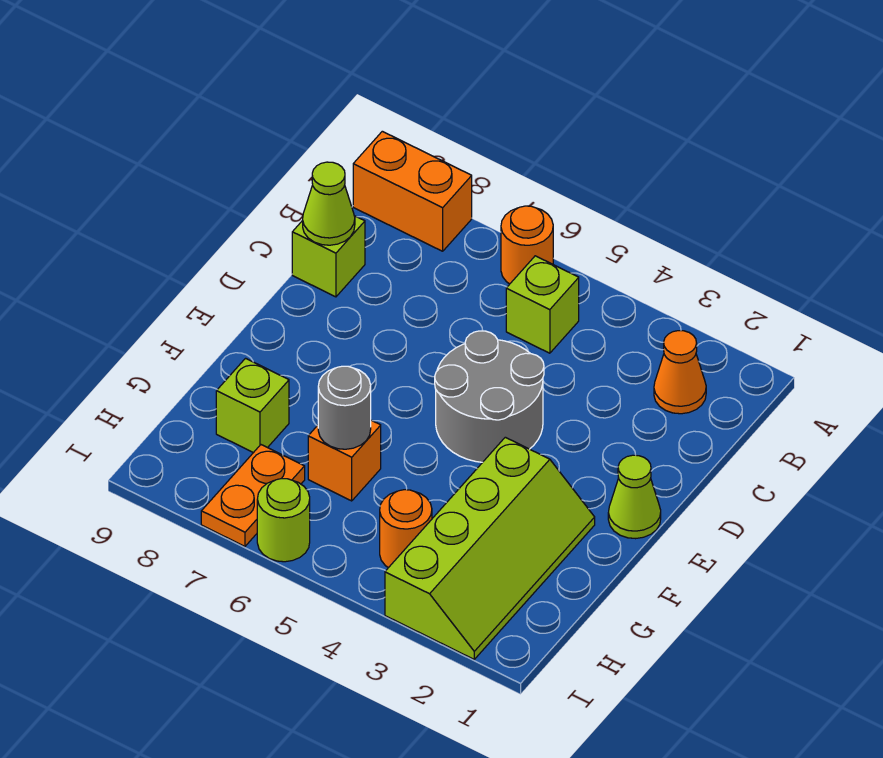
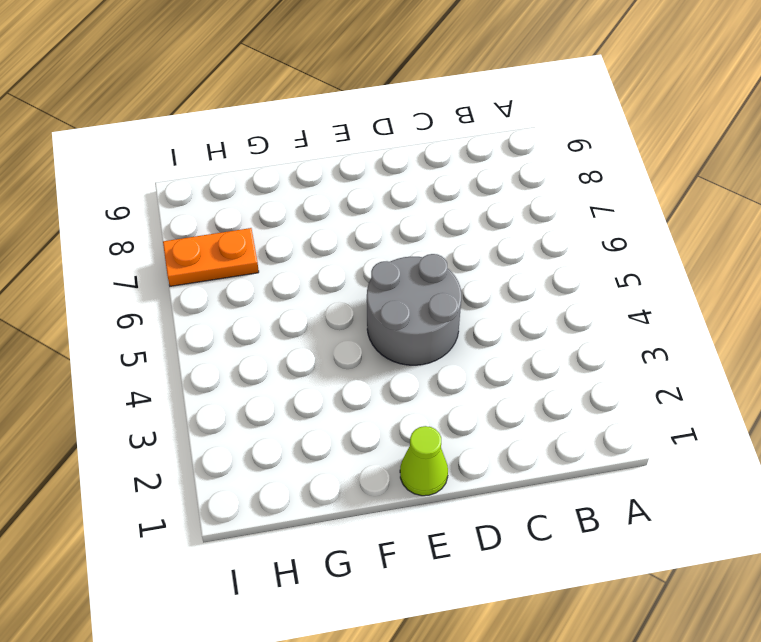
none -> orange round brick A6 level 1
none -> orange brick A8:A9 level 1
none -> orange cone B2 level 1

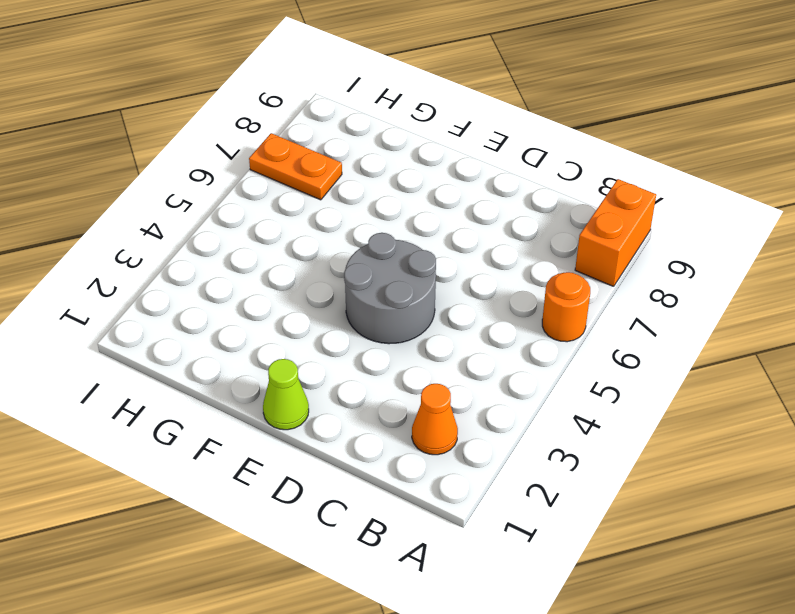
none -> lime brick B5 level 1
none -> lime brick C9 level 1
none -> lime slope F2:I3 level 1 top 3

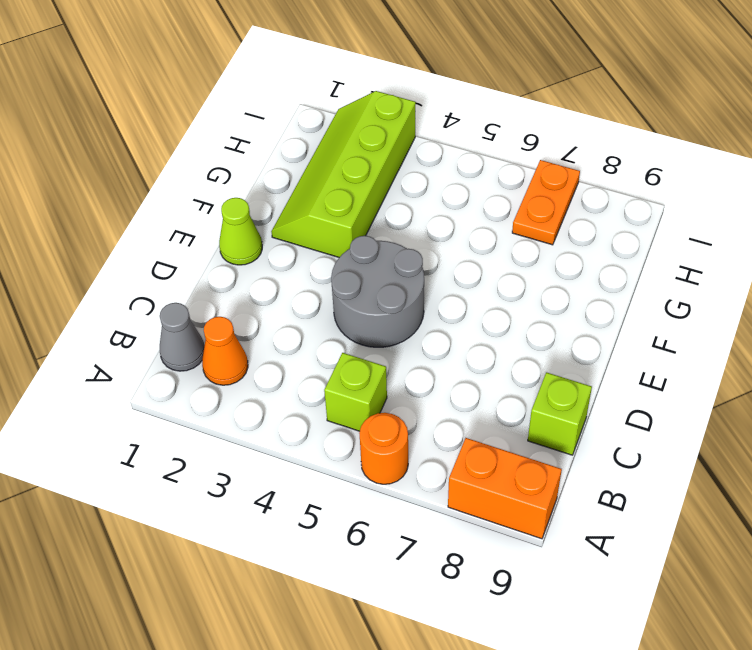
grey cone B1 level 1 -> none
none -> orange brick G6 level 1
none -> lime brick G8 level 1
none -> orange round brick H4 level 1

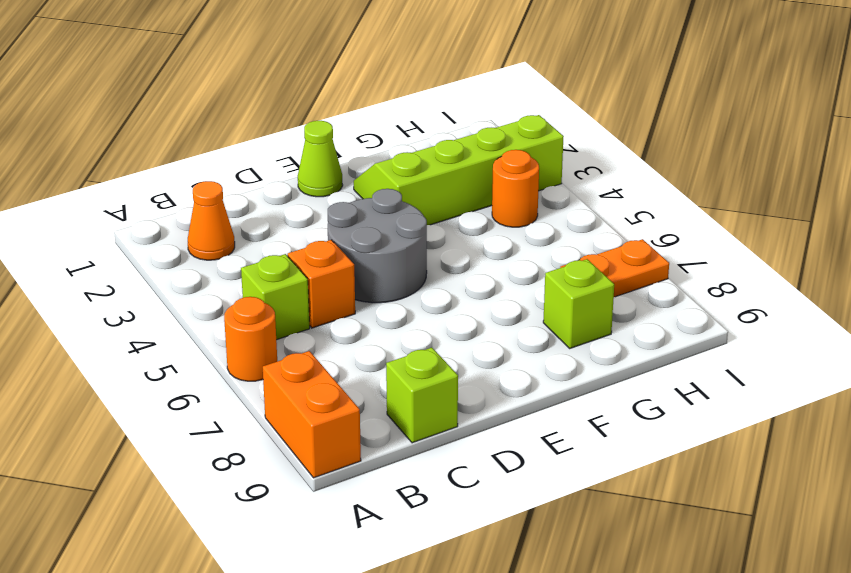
orange brick C5 level 1 -> orange brick G6 level 1
none -> lime round brick I6 level 1
none -> lime cone C9 level 2
none -> grey round brick G6 level 2

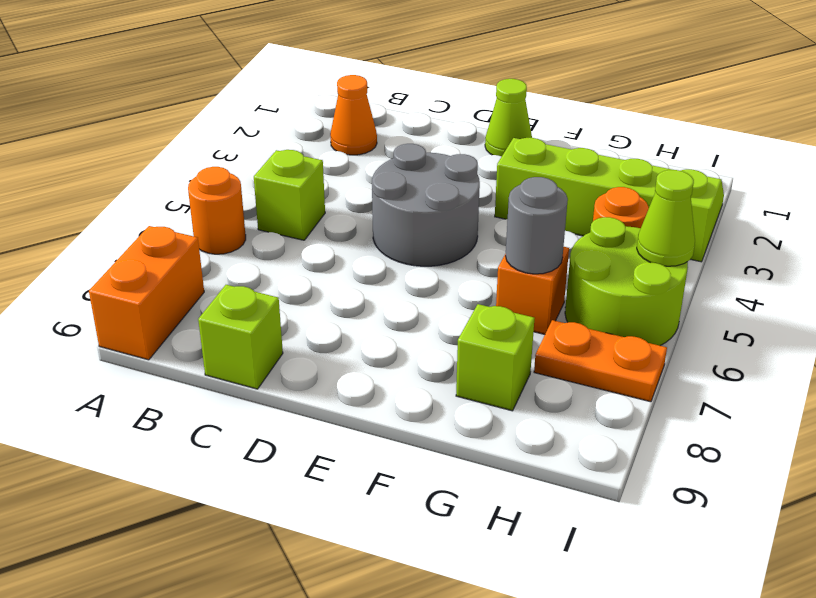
lime round brick H5:I6 level 1 -> lime round brick I6 level 1
lime cone I5 level 2 -> lime cone C9 level 2

